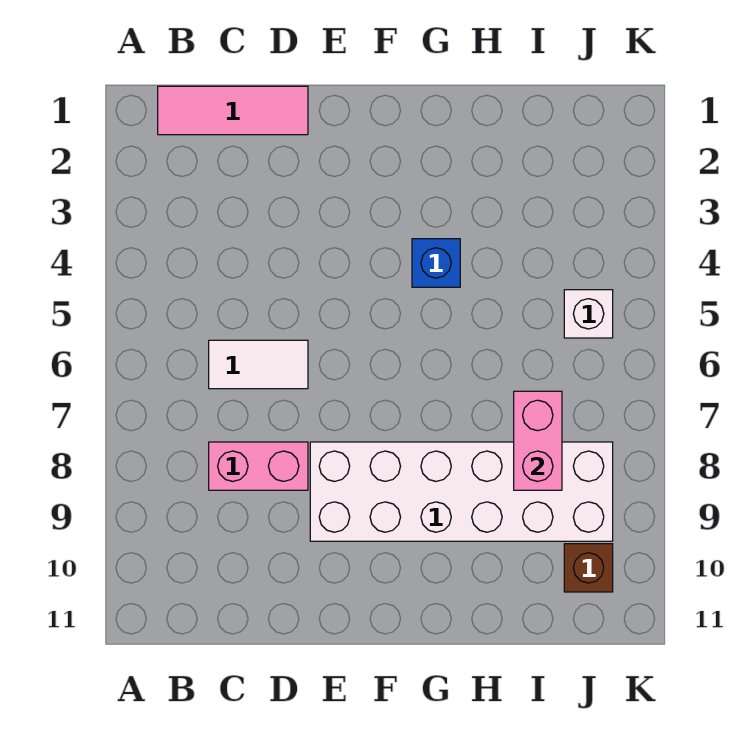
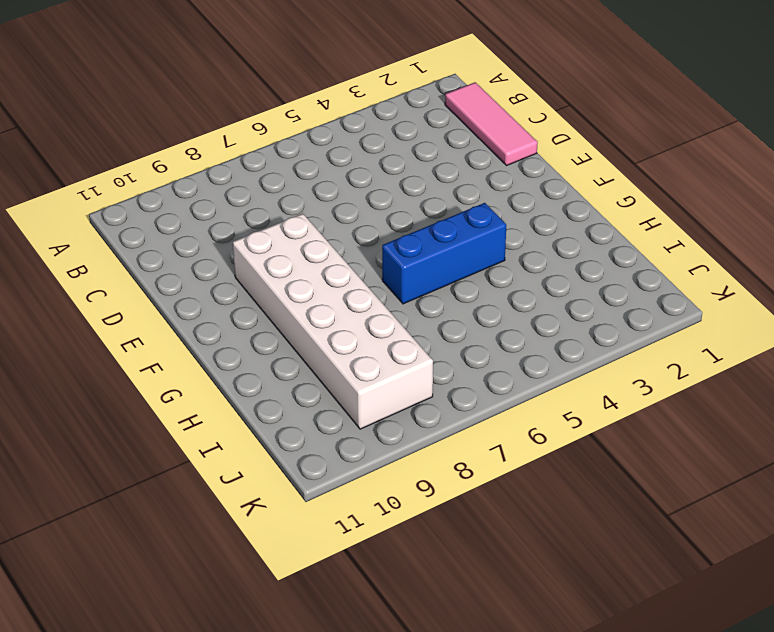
blue brick G4:G6 level 1 -> blue brick G4 level 1
none -> white tile C6:D6 level 1
none -> pink brick C8:D8 level 1

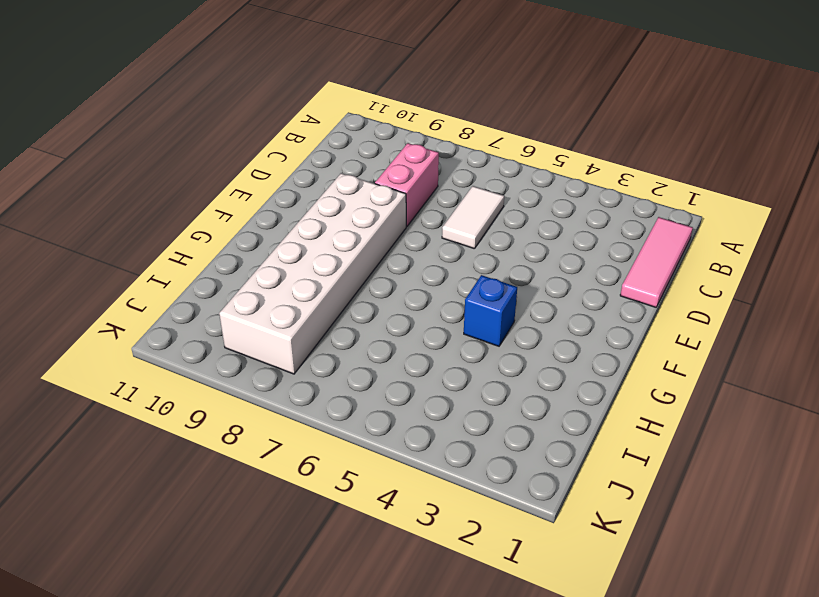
none -> white brick J5 level 1
none -> brown brick J10 level 1

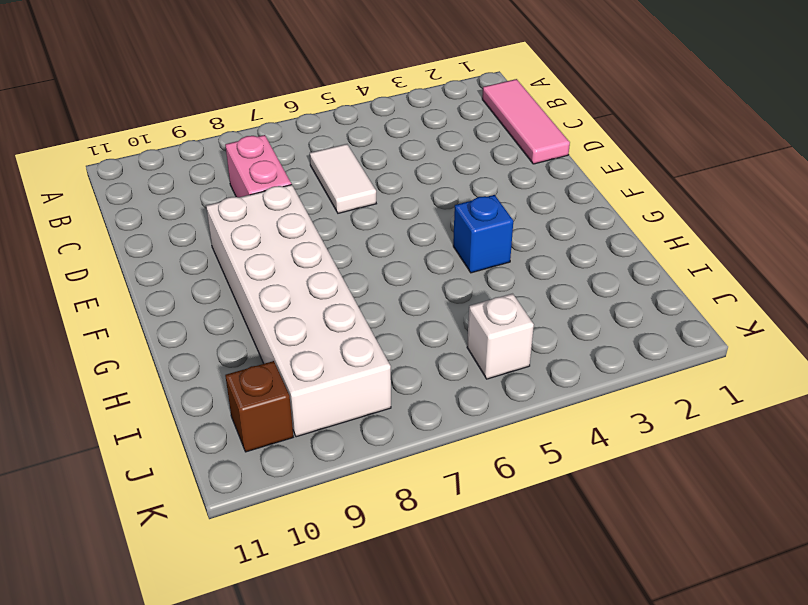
none -> pink brick I7:I8 level 2

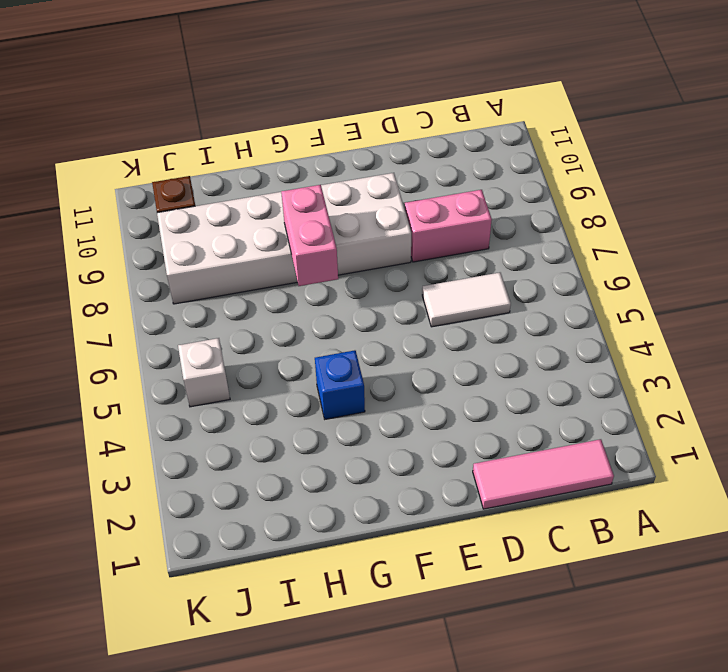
pink brick G7:G8 level 2 -> pink brick I7:I8 level 2

